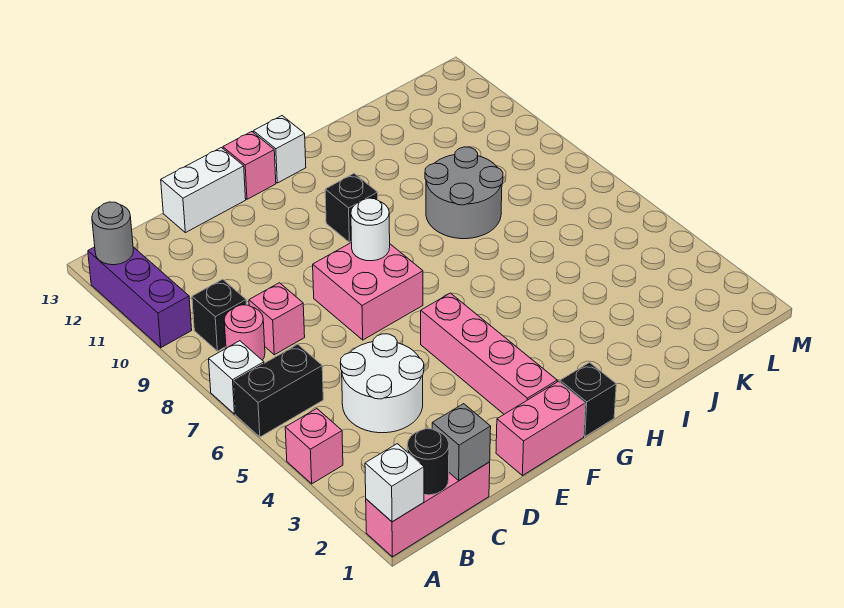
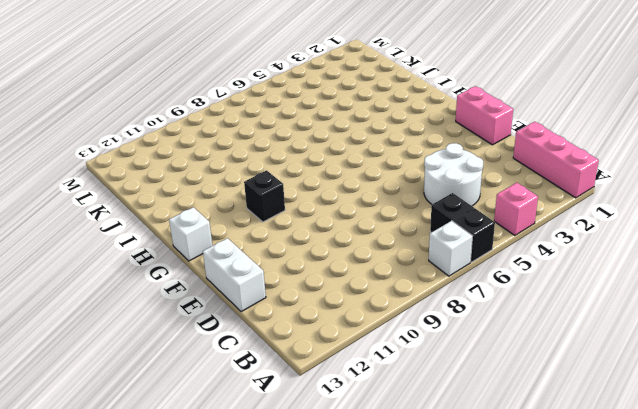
none -> purple brick A10:A12 level 1
none -> pink round brick B8 level 1
none -> black brick B9 level 1

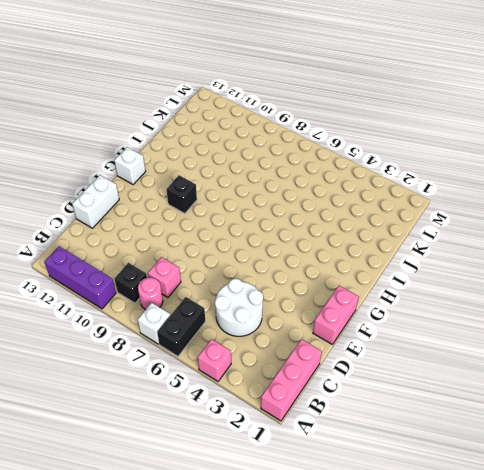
none -> pink brick E7:F8 level 1
none -> pink brick F2:F5 level 1
none -> pink brick F13 level 1

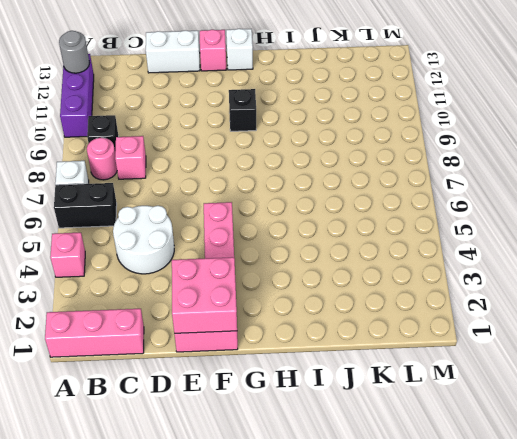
pink brick E1:F2 level 2 -> pink brick E7:F8 level 1
none -> black brick G1 level 1
none -> grey round brick I8:J9 level 1
none -> white brick A1 level 2

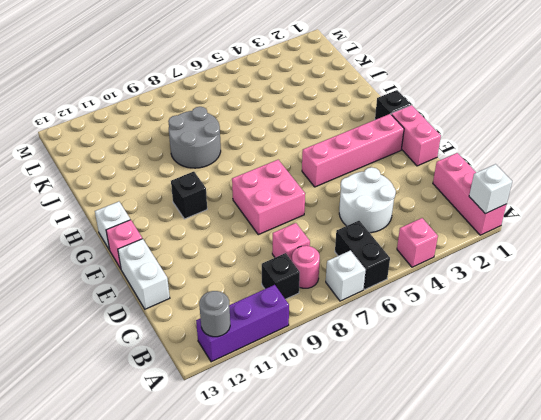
none -> black round brick B1 level 2
none -> grey brick C1 level 2
none -> white round brick F8 level 2

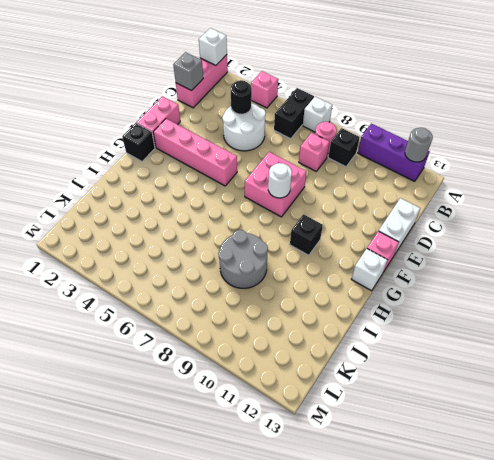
black round brick C4 level 2 -> black round brick B1 level 2

